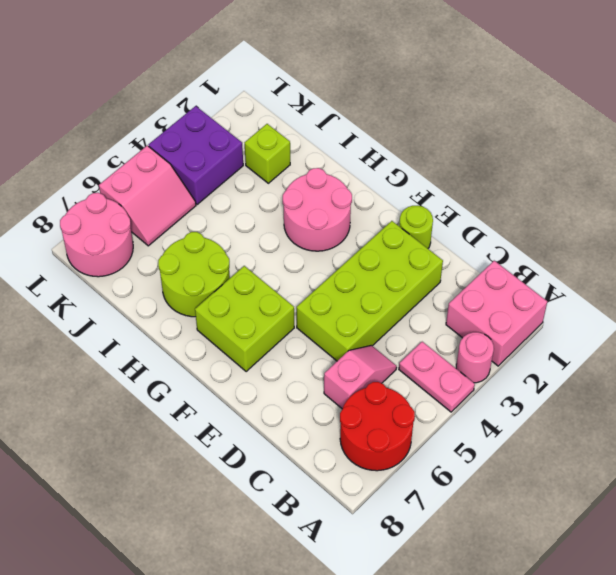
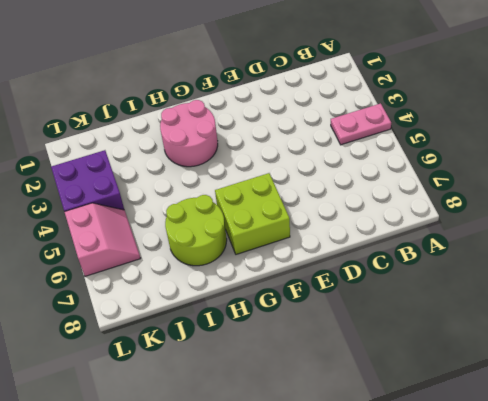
none -> pink brick A1:B2 level 1
none -> pink round brick A3 level 1
none -> red round brick A6:B7 level 1

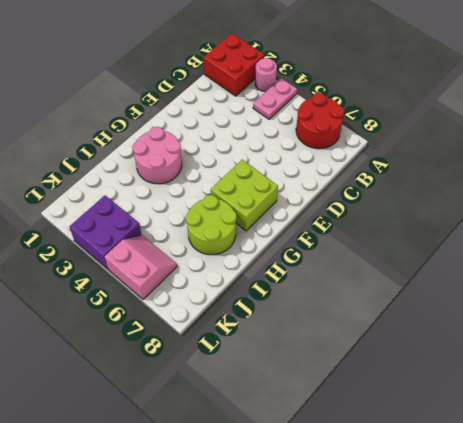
red brick A1:B2 level 1 -> pink brick A1:B2 level 1
none -> pink slope C5:C6 level 1 top 6
none -> lime brick D2:E5 level 1
none -> lime round brick E1 level 1

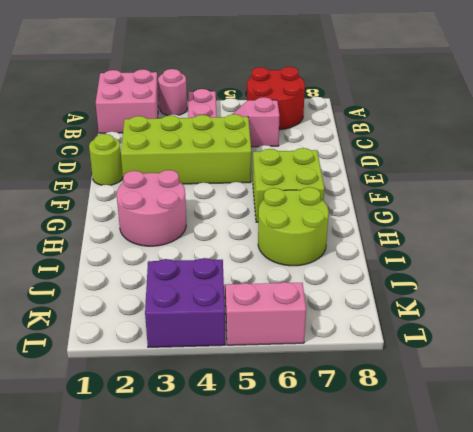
none -> lime brick J2 level 1
none -> pink round brick K7:L8 level 1

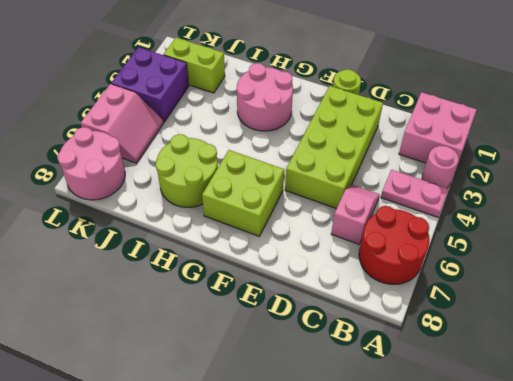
lime brick J2:K2 level 1 -> lime brick J2 level 1

